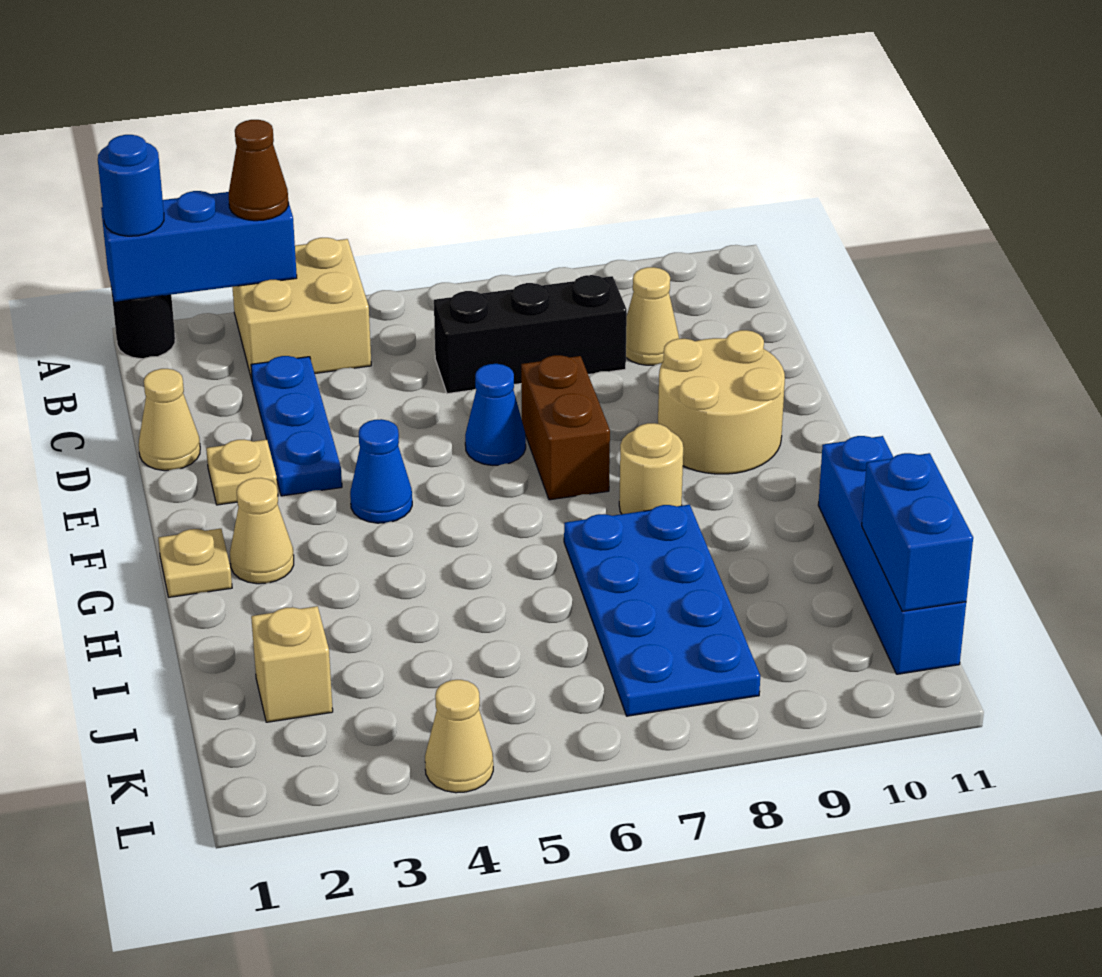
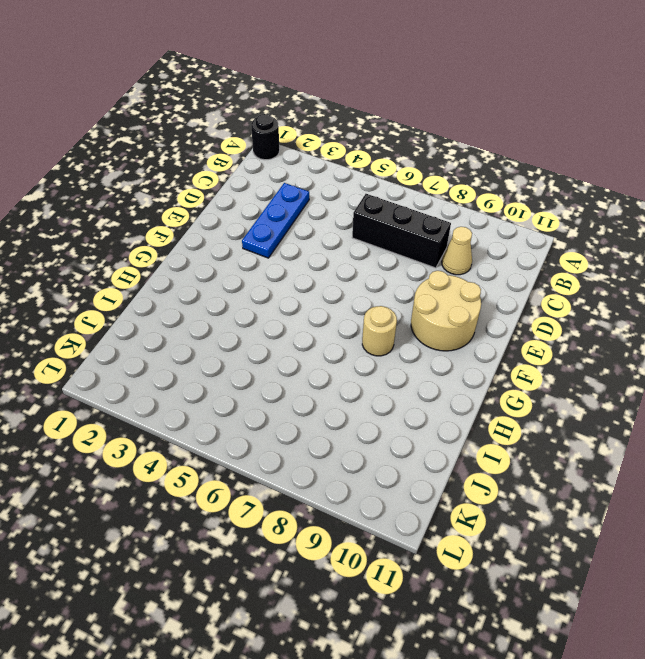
none -> tan brick A3:B4 level 1
none -> tan cone D1 level 1
none -> tan plate E2 level 1

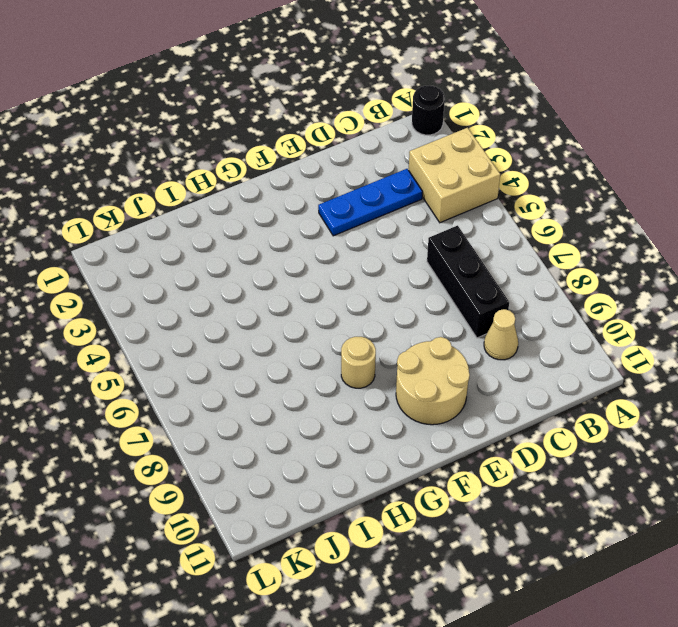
none -> tan cone D1 level 1
none -> tan plate E2 level 1
none -> blue cone E6 level 1

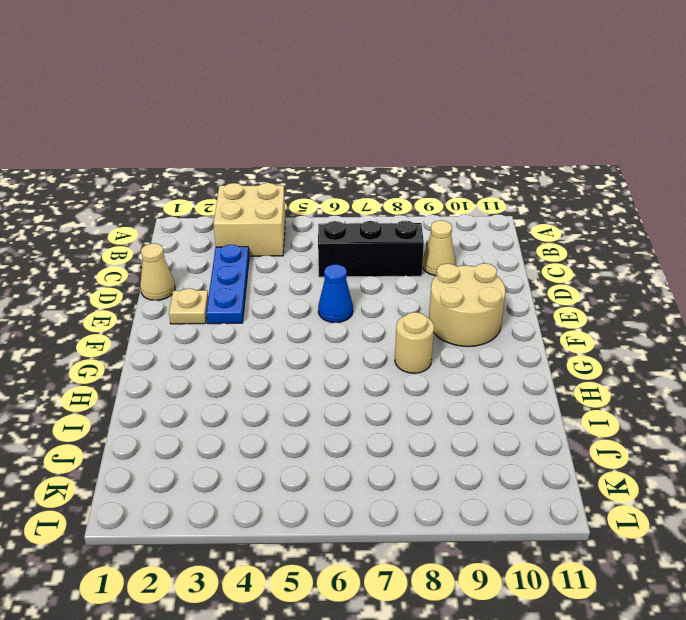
none -> black round brick A1 level 1
none -> brown brick E7:F7 level 1
none -> blue cone F4 level 1

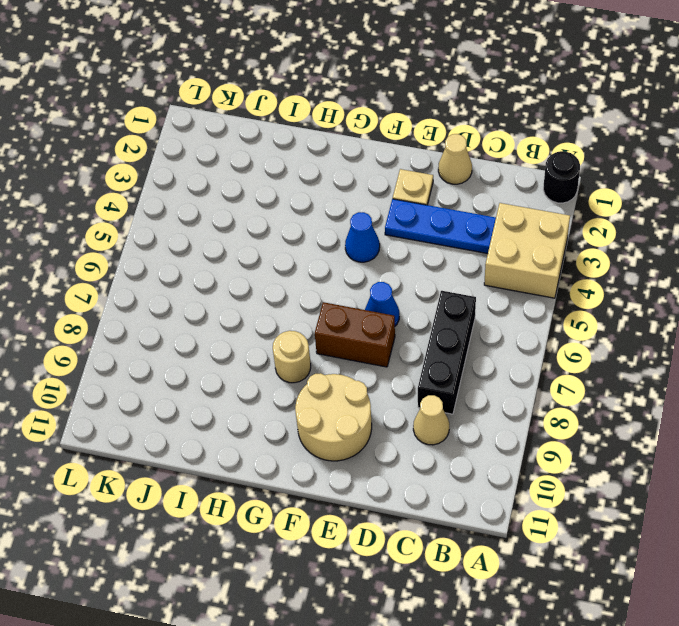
none -> tan plate G1 level 1
none -> tan cone G2 level 1
none -> blue plate H7:K8 level 1

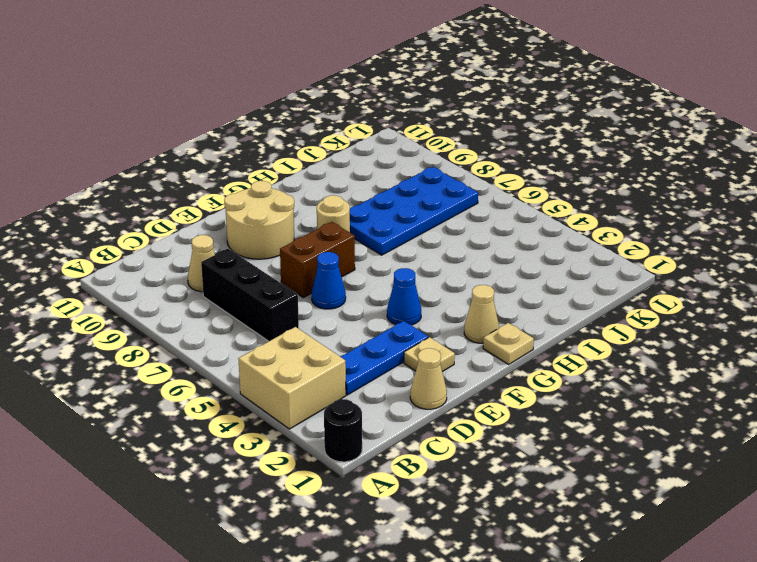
none -> blue brick H11:K11 level 1
none -> tan brick J2 level 1
none -> tan cone L4 level 1

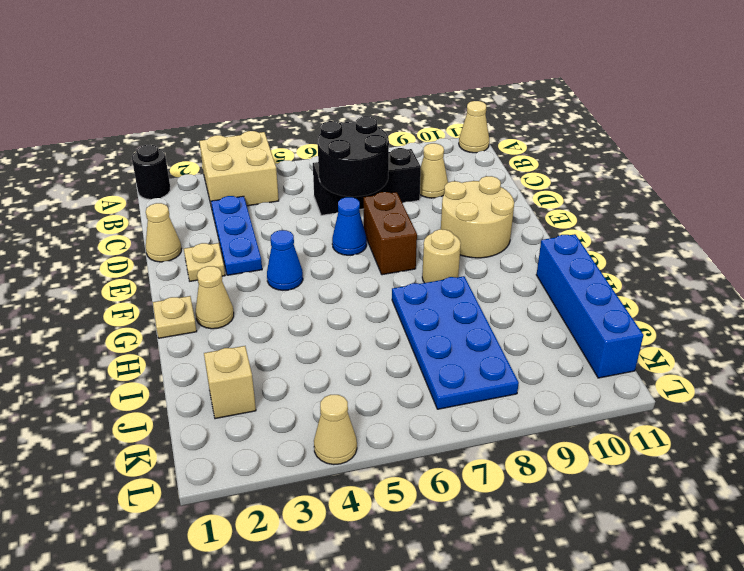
tan cone A11 level 1 -> none
black round brick C6:D7 level 2 -> none
none -> blue brick A1:A3 level 2
none -> blue brick J11:K11 level 2
none -> blue round brick A1 level 3

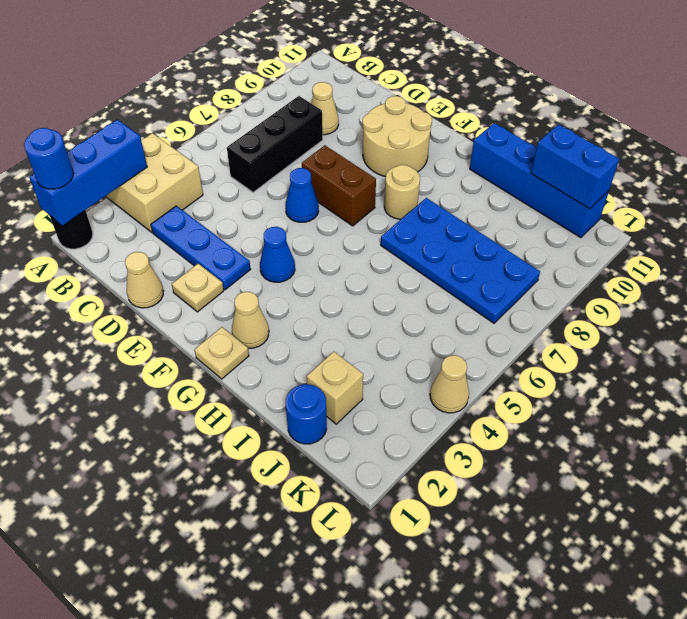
blue round brick J1 level 1 -> none
none -> brown cone A3 level 3

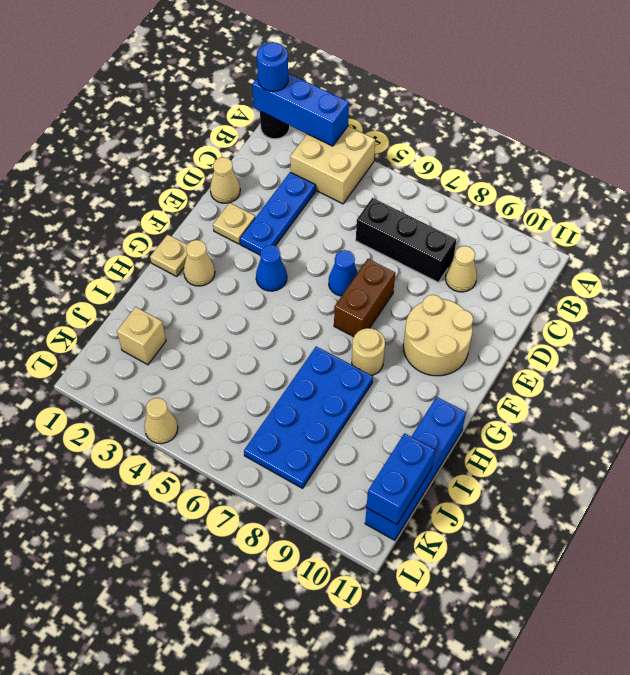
none -> brown cone A3 level 3

